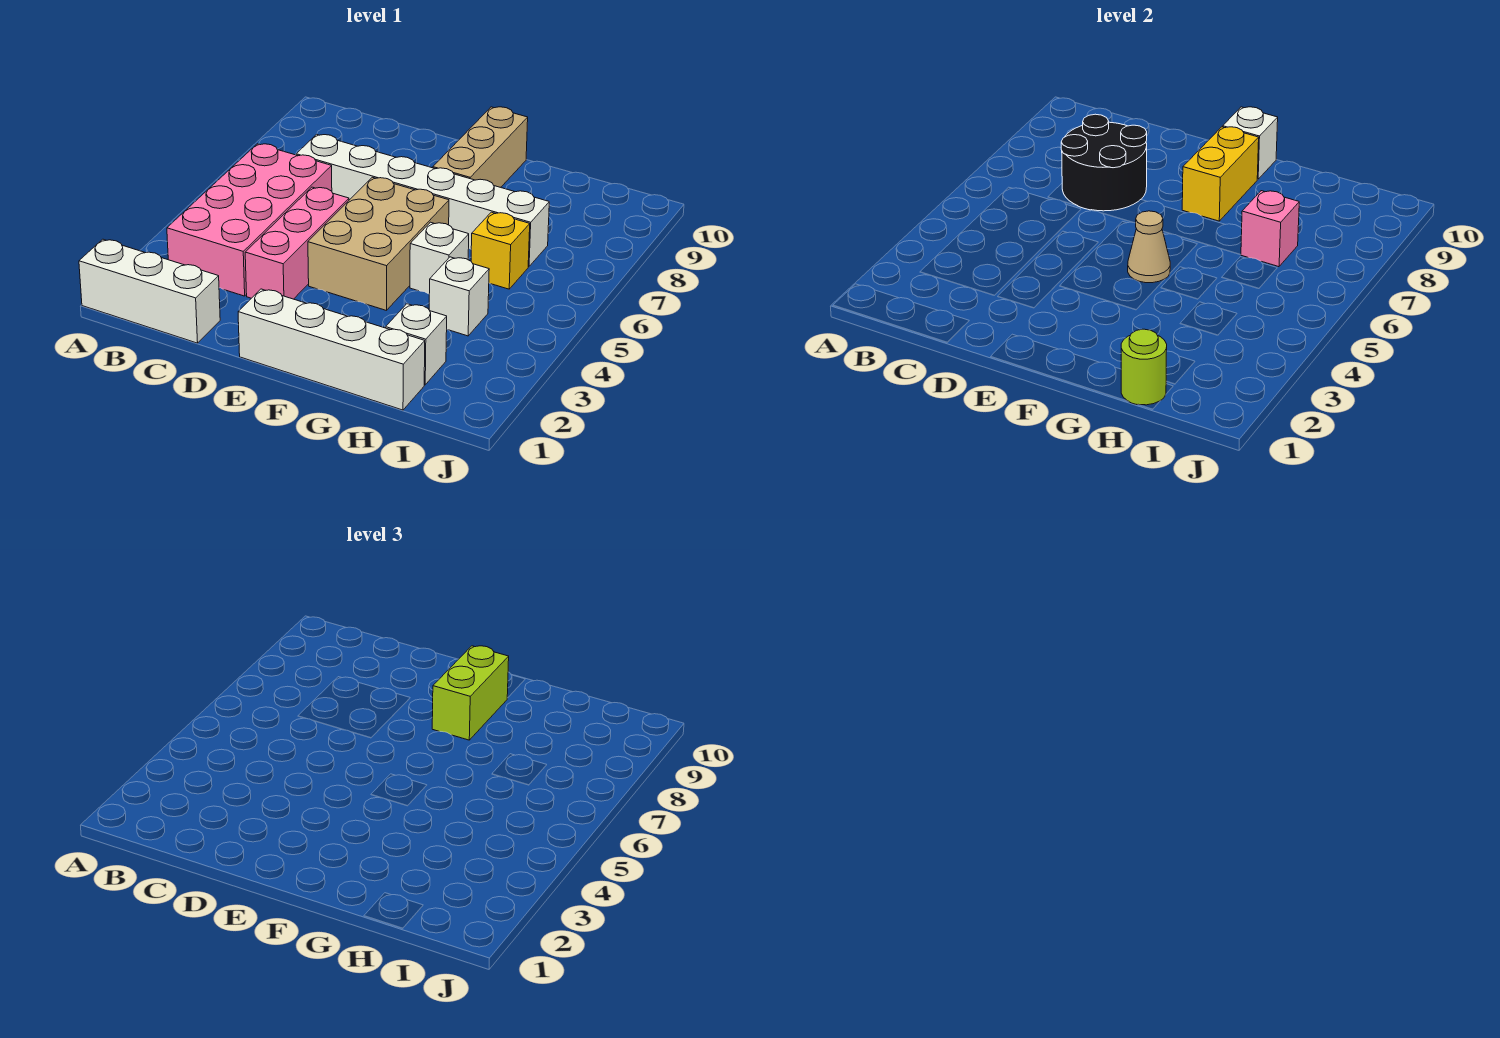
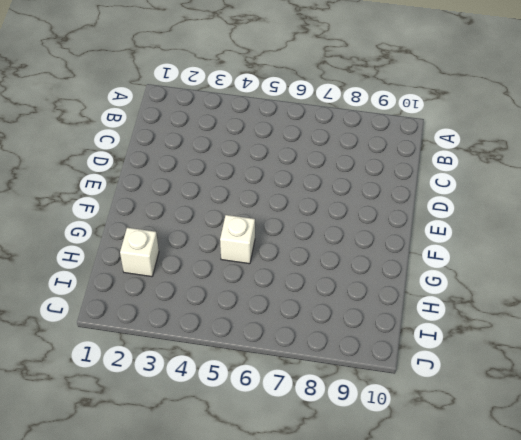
none -> white brick A1:C1 level 1
none -> pink brick B3:C6 level 1
none -> white brick C7:H7 level 1

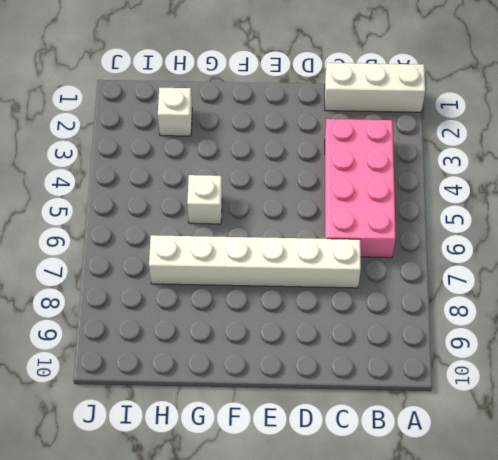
none -> pink brick D3:D5 level 1
none -> white brick E1:H1 level 1
none -> tan brick E4:F6 level 1

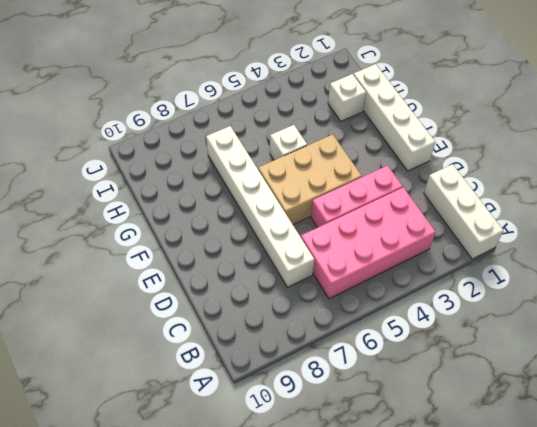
none -> tan brick F8:F10 level 1
none -> white brick H4 level 1
none -> yellow brick H6 level 1

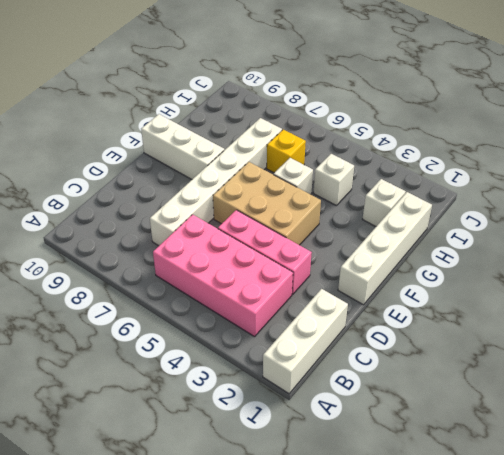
white brick F8:F10 level 1 -> tan brick F8:F10 level 1
none -> black round brick C7:D8 level 2
none -> tan cone F5 level 2
none -> yellow brick F8:F9 level 2

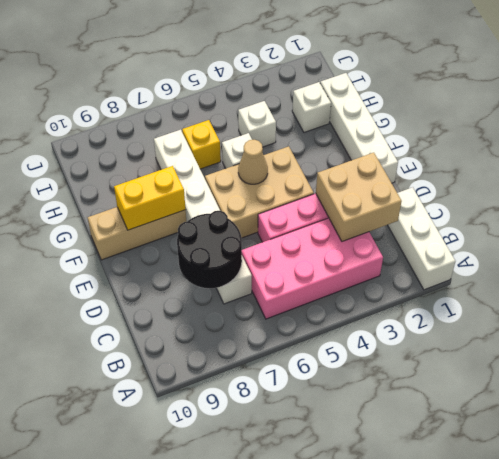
tan brick C2:D3 level 2 -> none
none -> white brick F10 level 2
none -> lime round brick H1 level 2
none -> pink brick H7 level 2

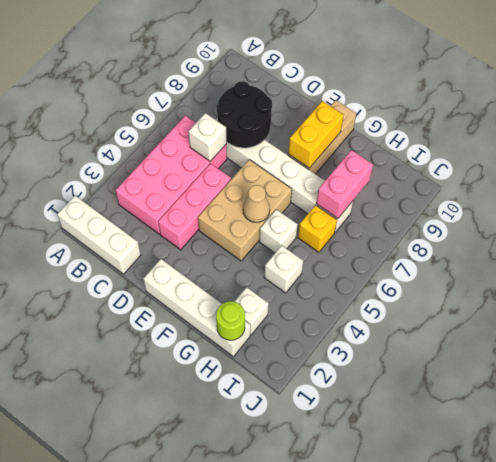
white brick C6 level 2 -> white brick F10 level 2
pink brick H7:H8 level 2 -> pink brick H7 level 2
none -> lime brick F8:F9 level 3

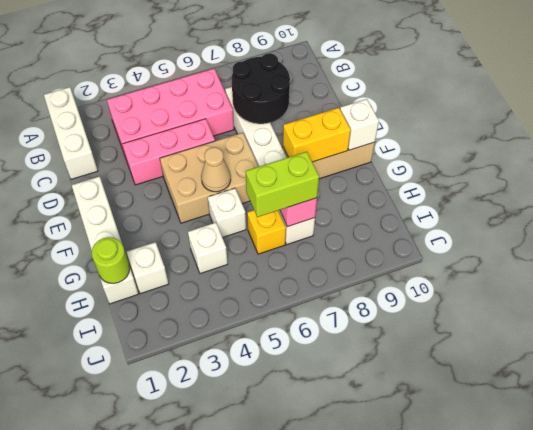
lime brick H6:H7 level 3 -> lime brick F8:F9 level 3

